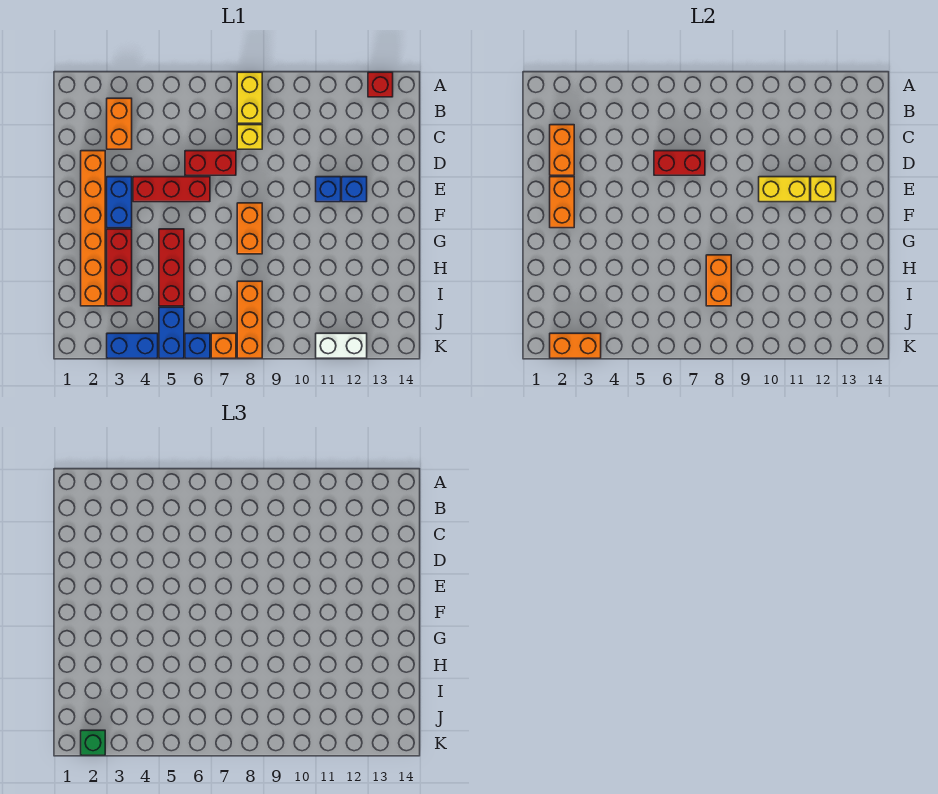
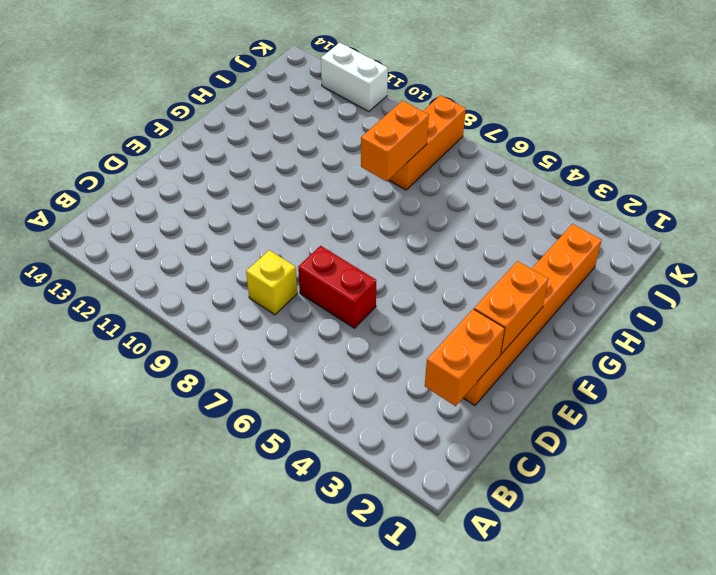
none -> yellow brick A8:B8 level 1
none -> red brick A13 level 1
none -> orange brick B3:C3 level 1

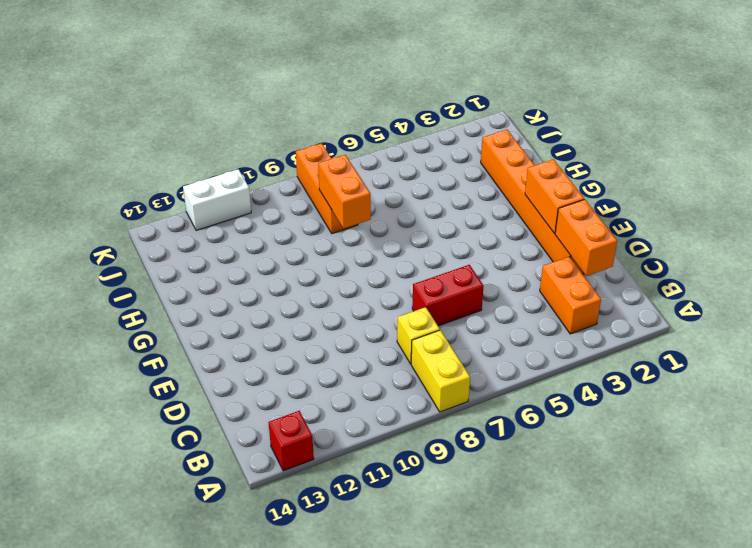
none -> blue brick E3:F3 level 1
none -> red brick E4:E6 level 1
none -> blue brick E11 level 1

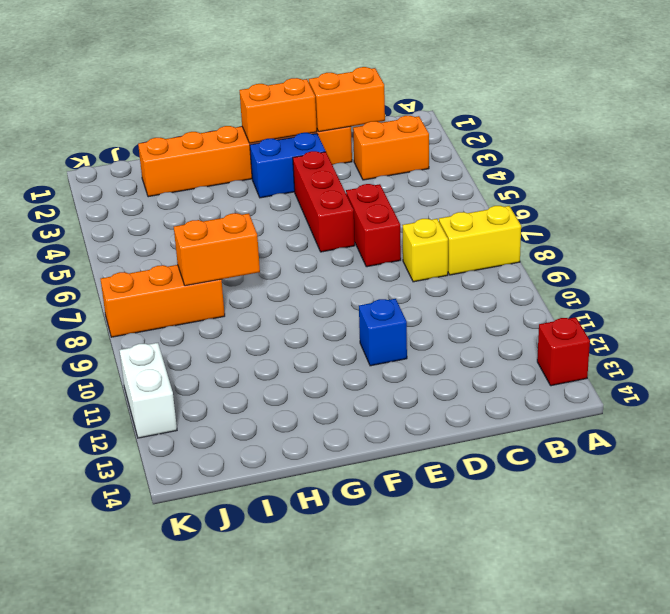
none -> blue brick E12 level 1
none -> orange brick F8:G8 level 1
none -> red brick G3:I3 level 1

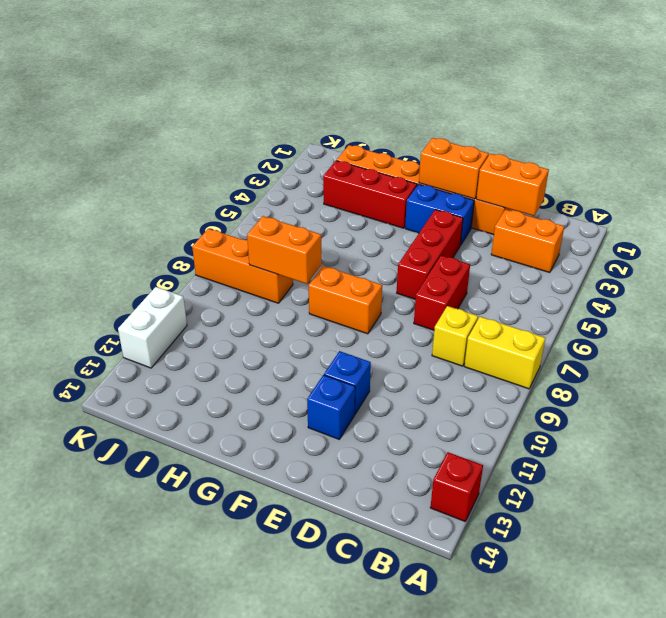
none -> red brick G5:I5 level 1
none -> blue brick J5:K5 level 1
none -> blue brick K3:K4 level 1

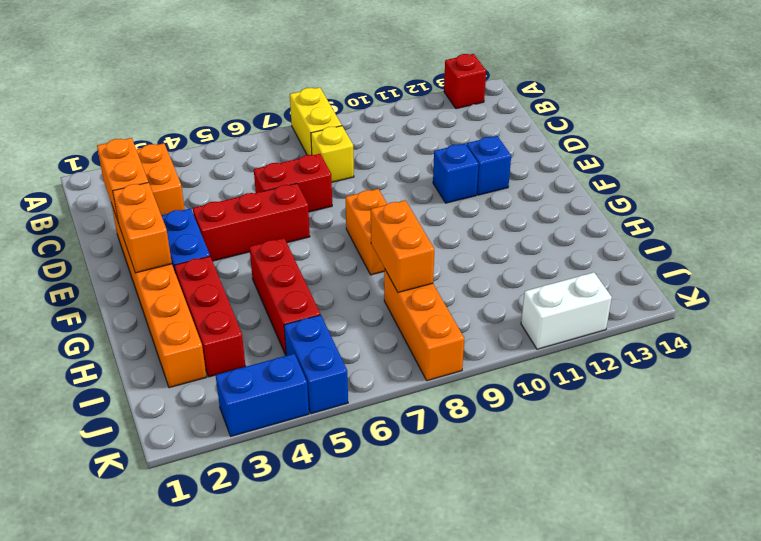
none -> blue brick K6 level 1
none -> orange brick K7 level 1
none -> red brick D6:D7 level 2

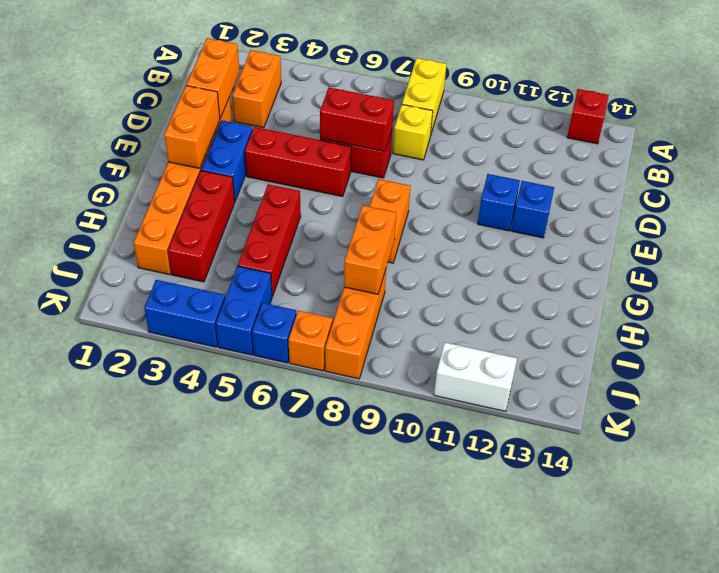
none -> yellow brick E10:E11 level 2
none -> yellow brick E12 level 2
none -> orange brick K2:K3 level 2

